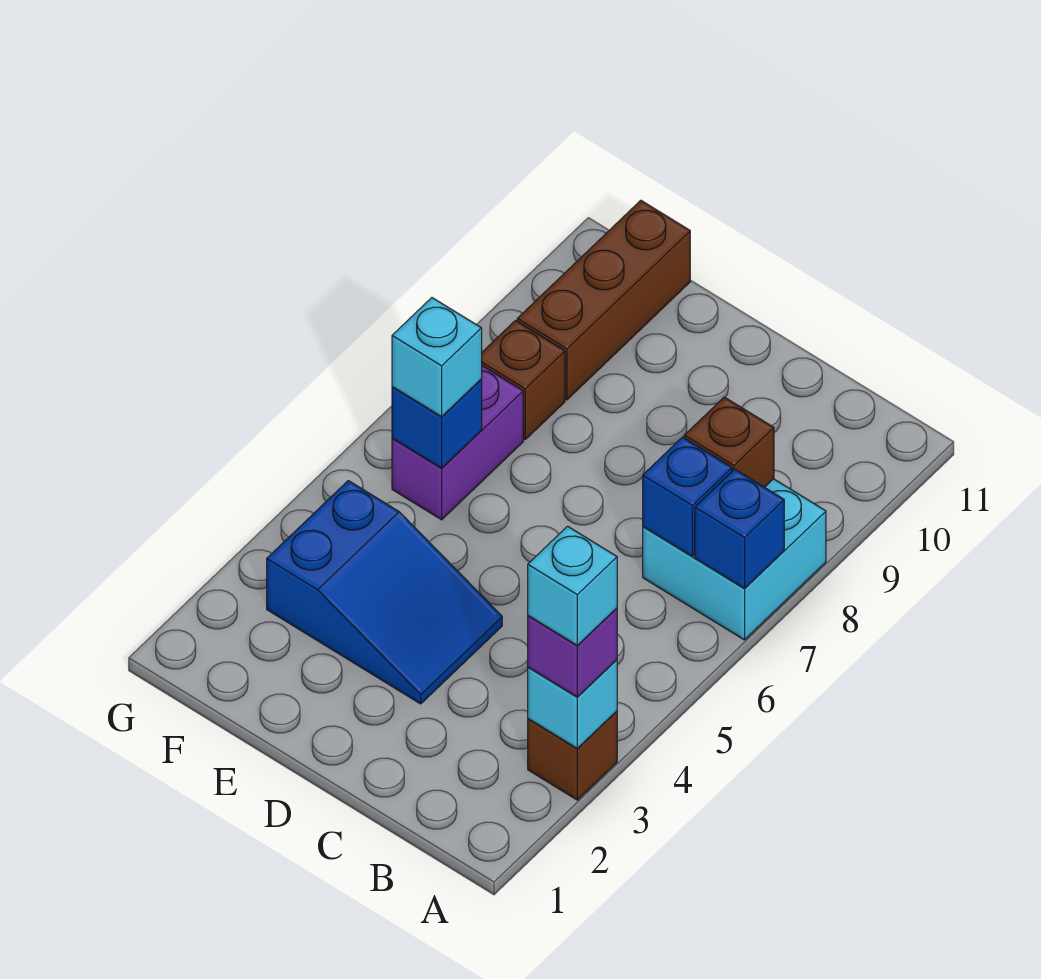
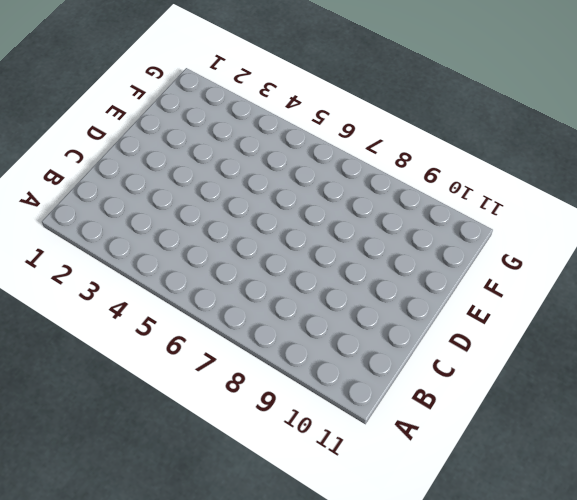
none -> brown brick A3 level 1
none -> cyan brick A7:B8 level 1
none -> blue slope D3:F4 level 1 top F

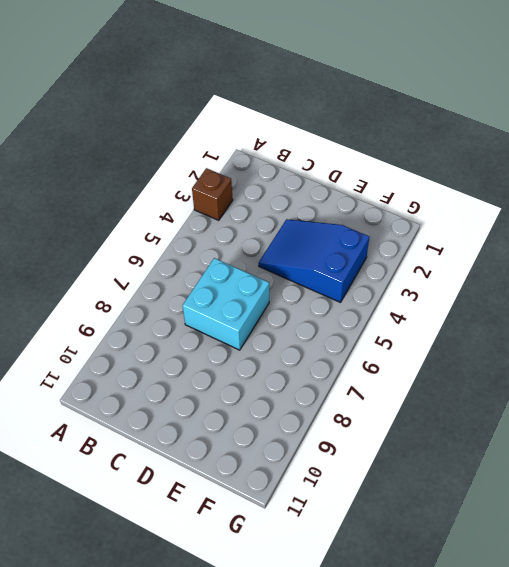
cyan brick C6:D7 level 1 -> cyan brick A7:B8 level 1
none -> purple brick F6:F7 level 1
none -> brown brick F8 level 1
none -> brown brick F9:F11 level 1

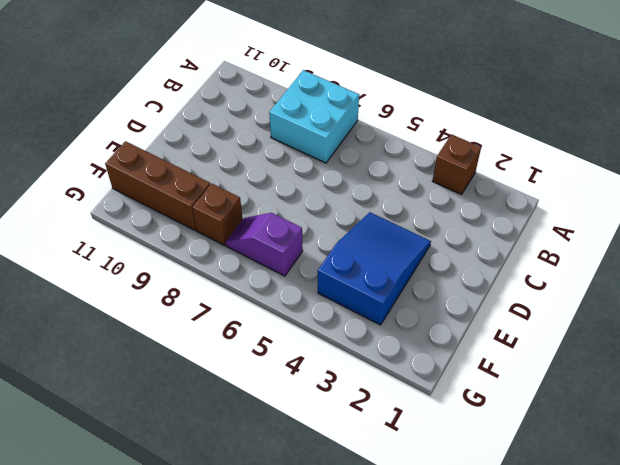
purple slope F6:F7 level 1 top 6 -> purple brick F6:F7 level 1
none -> cyan brick A3 level 2
none -> blue brick A7 level 2
none -> blue brick B7 level 2

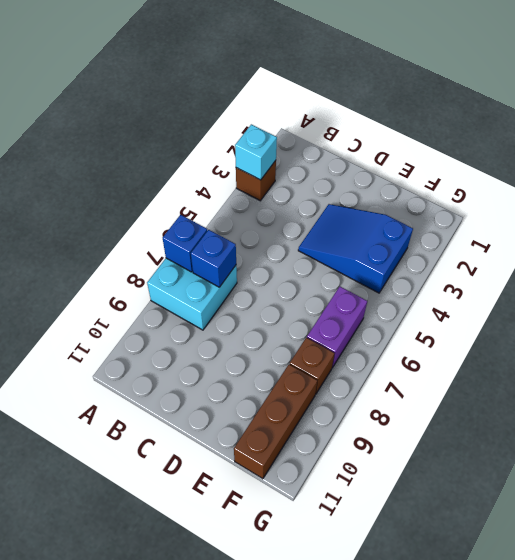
none -> brown brick B8 level 2
none -> blue brick F6 level 2
none -> purple brick A3 level 3

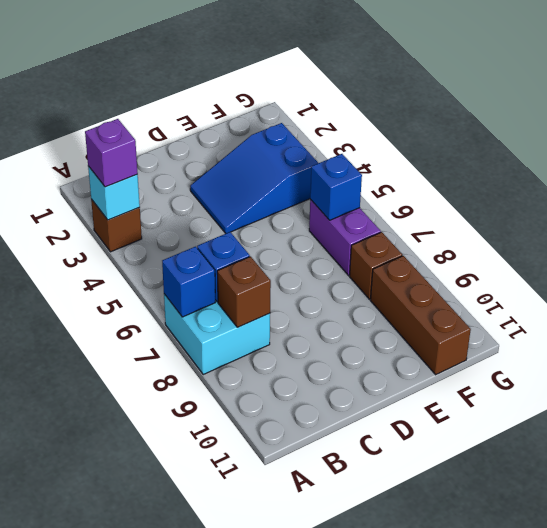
none -> cyan brick F6 level 3
none -> cyan brick A3 level 4

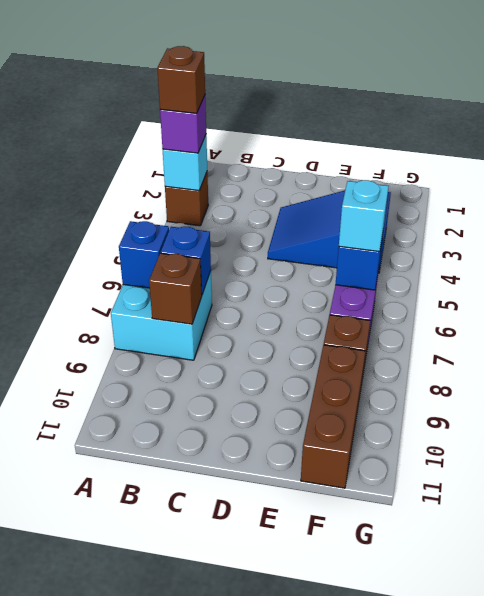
brown brick A3 level 4 -> cyan brick A3 level 4

